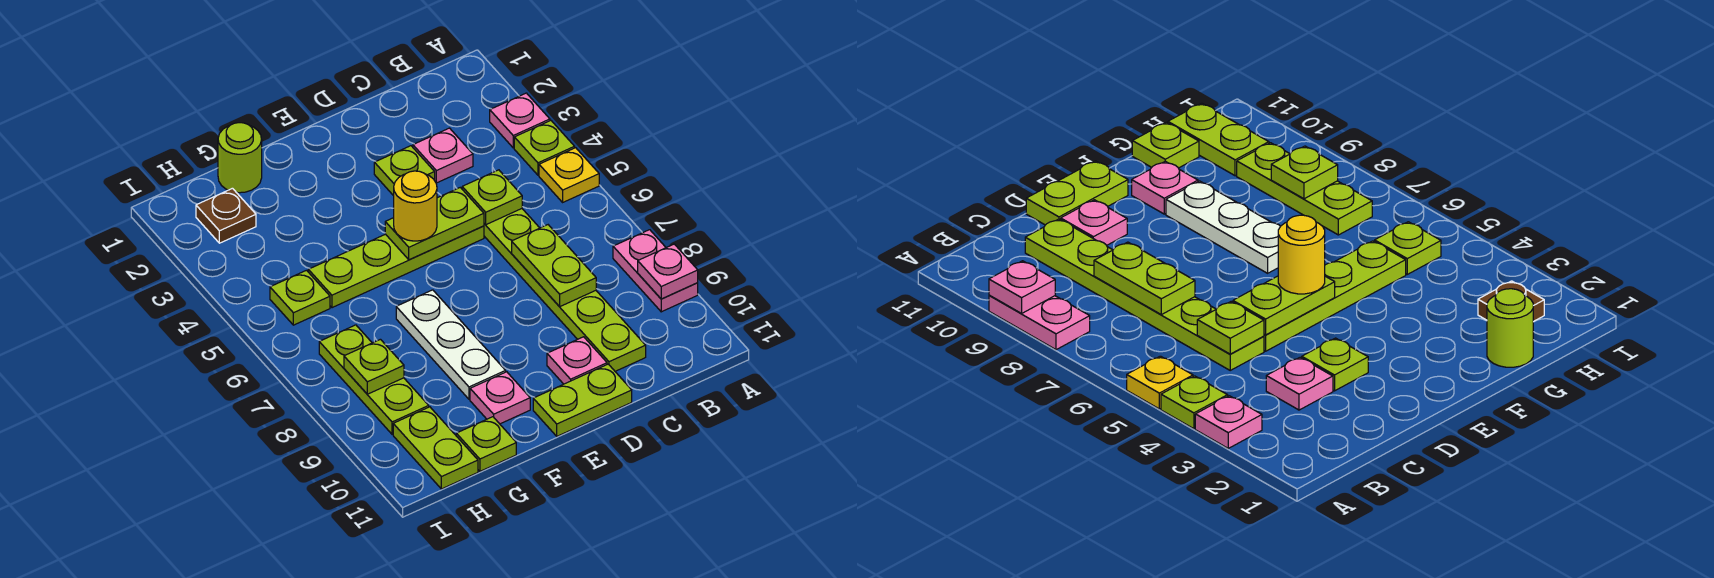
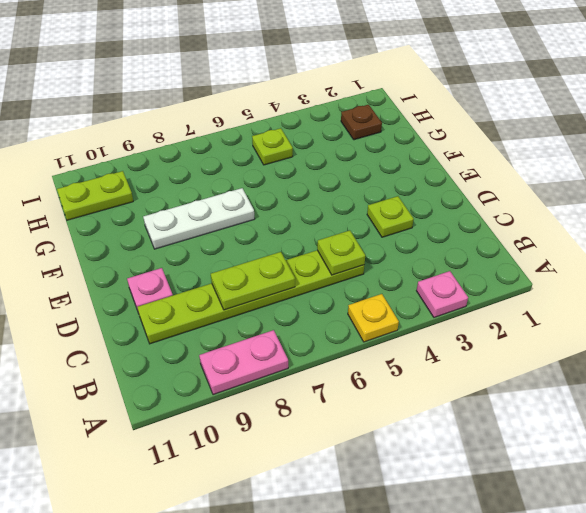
none -> lime plate A4 level 1
none -> pink plate C3 level 1
none -> lime plate D5:G5 level 1

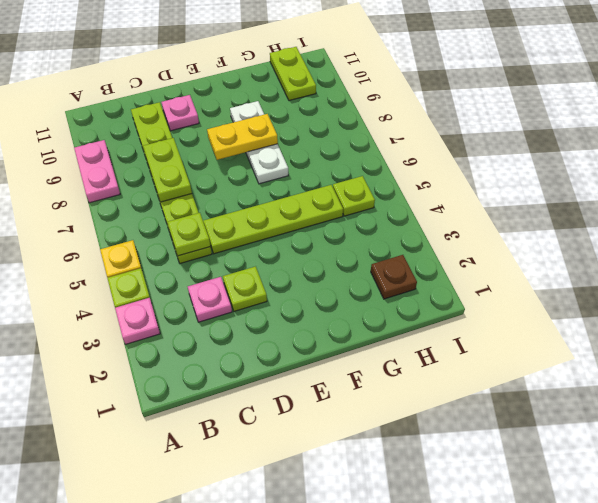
yellow plate E8:F8 level 2 -> none
none -> lime plate D11:E11 level 1
none -> pink plate F10 level 1
none -> lime round brick G1 level 1

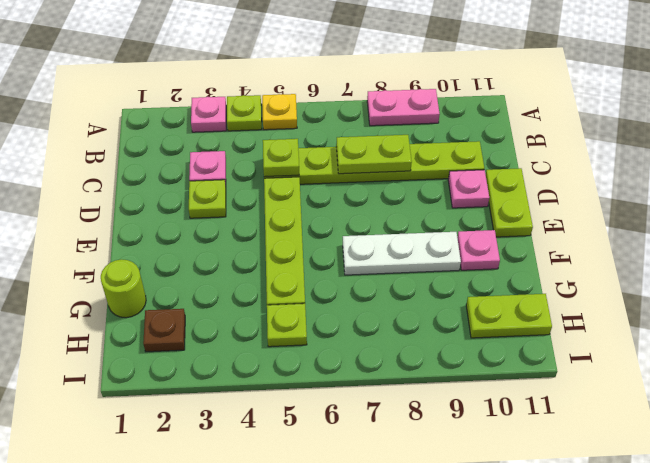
none -> lime plate G11 level 1
none -> lime plate H7:H9 level 1
none -> pink plate A9 level 2

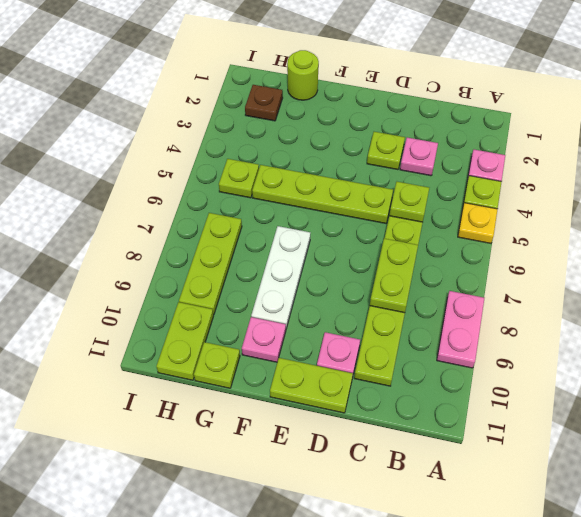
none -> pink plate A9 level 2
none -> lime plate D5:E5 level 2
none -> lime plate H8 level 2

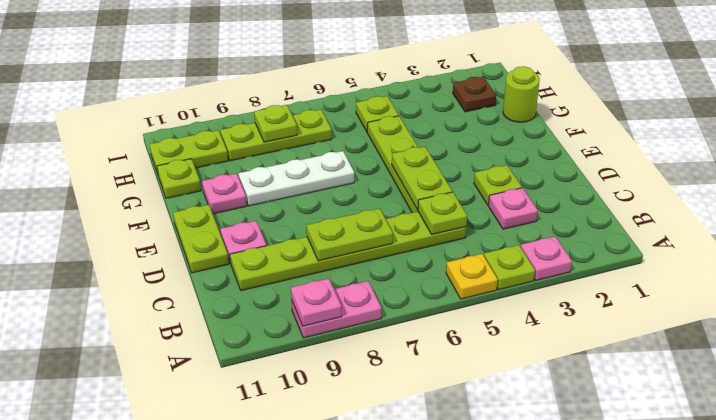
none -> yellow round brick E5 level 3

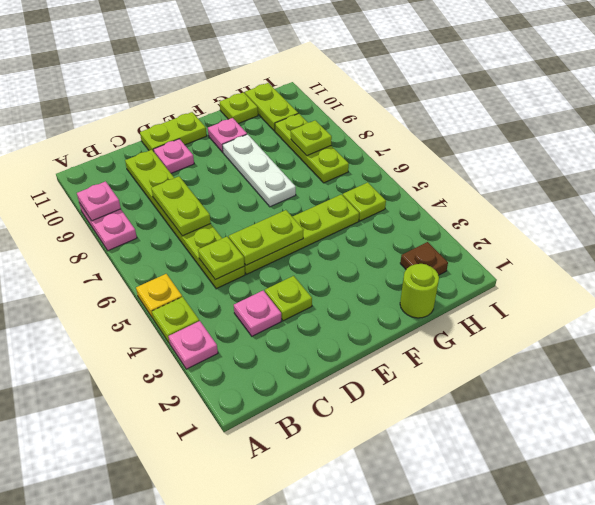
none -> yellow round brick E5 level 3

